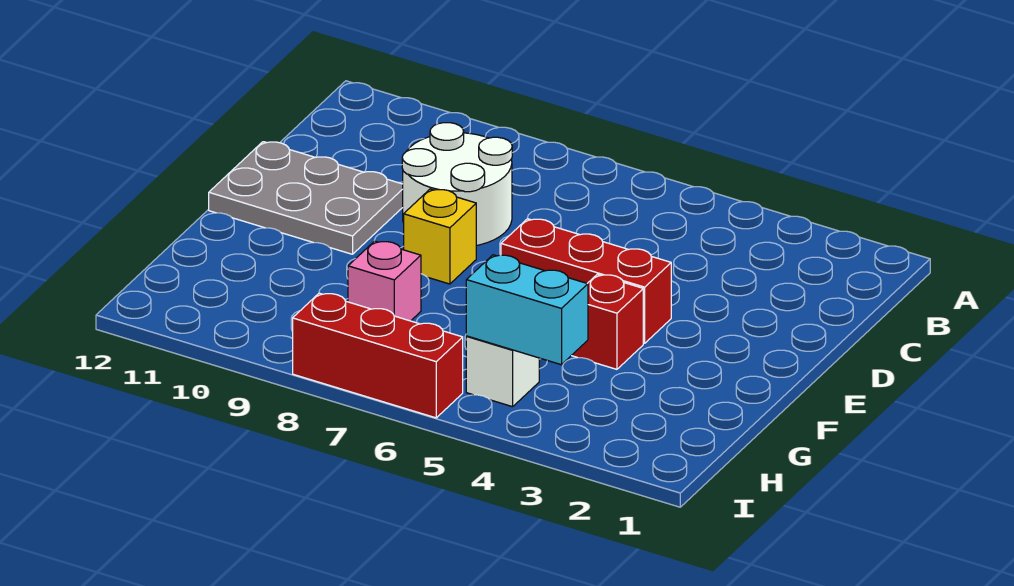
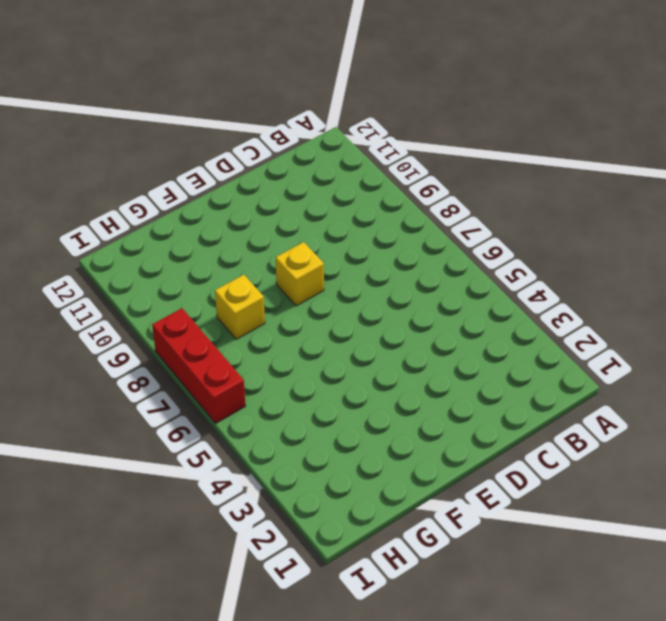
yellow brick G8 level 1 -> pink brick G8 level 1
none -> white round brick C8:D9 level 1
none -> grey plate D10:E12 level 1

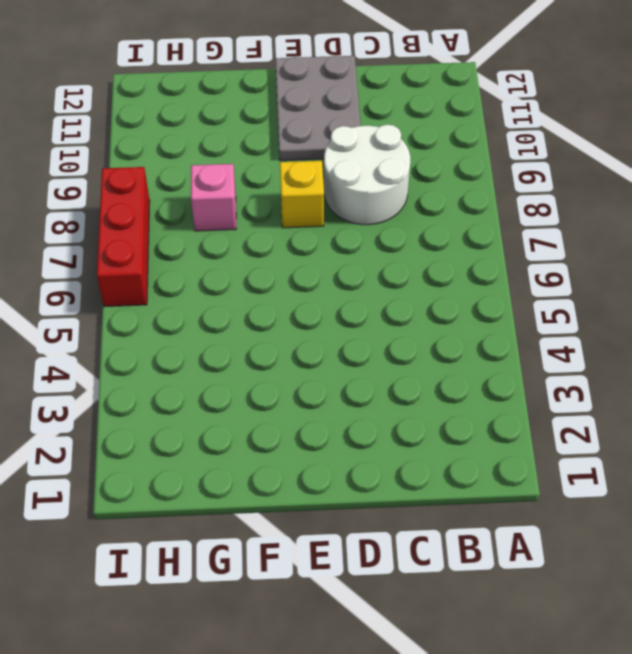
none -> red brick E4:E6 level 1
none -> red brick F4 level 1

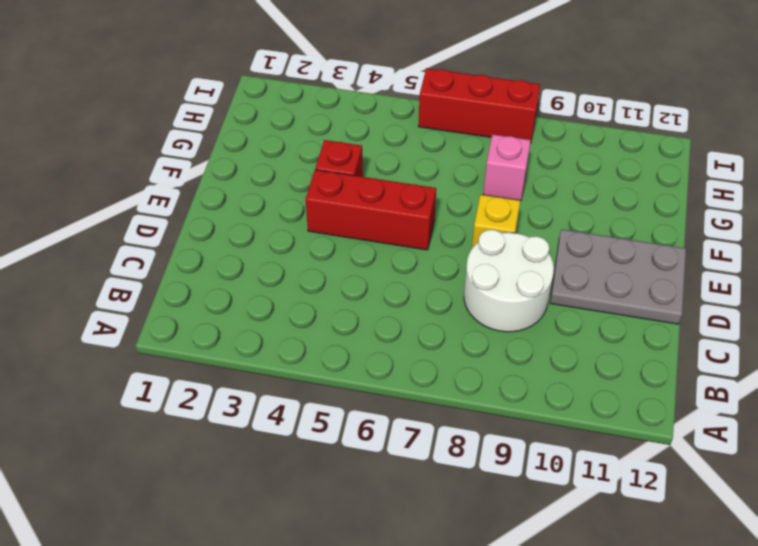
none -> white brick H5 level 1
none -> cyan brick H4:H5 level 2

